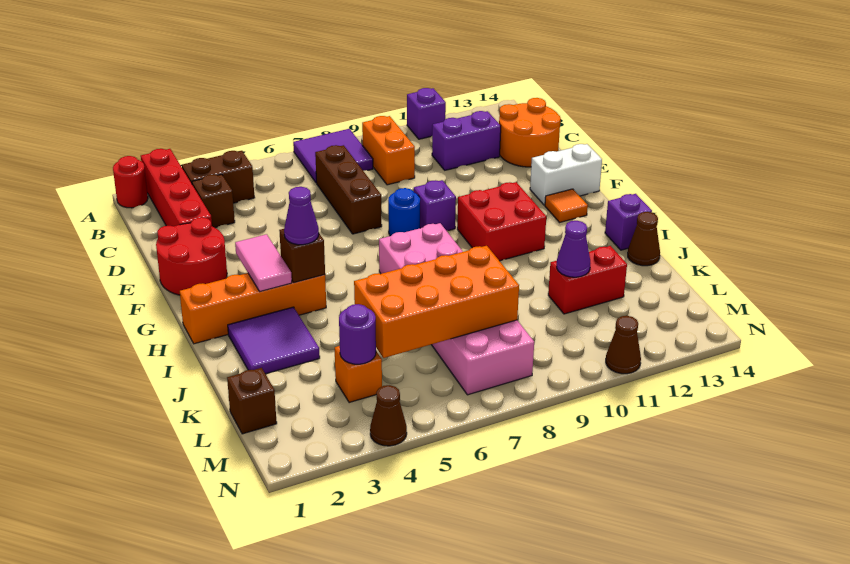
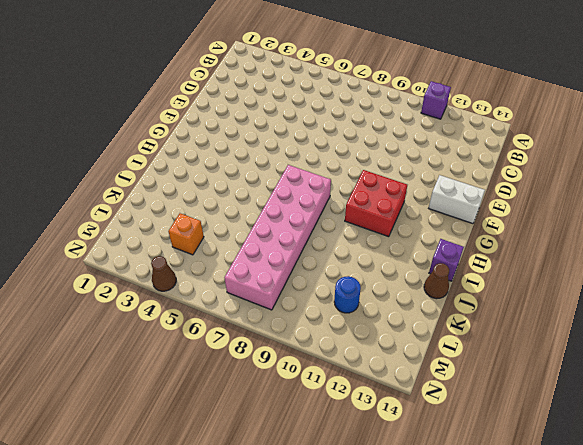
blue round brick L11 level 1 -> blue round brick F8 level 1
none -> red round brick A1 level 1
none -> red brick A2:D2 level 1
none -> purple tile A7:B8 level 1
none -> brown brick B3:B4 level 1

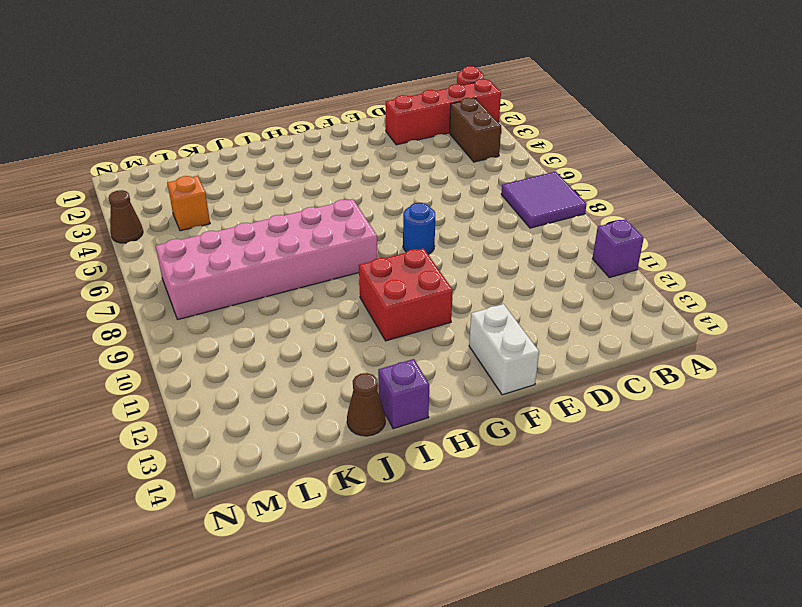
none -> orange brick B9:C9 level 1
none -> brown brick C3 level 1
none -> brown brick C7:E7 level 1
none -> purple brick C11:C12 level 1

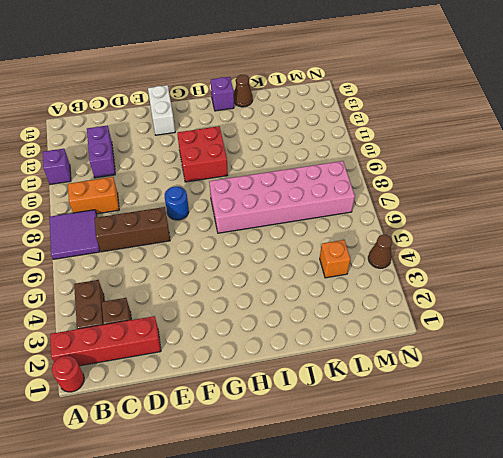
none -> orange round brick C13:D14 level 1
none -> red round brick E1:F2 level 1
none -> purple brick F9 level 1
none -> orange tile G13 level 1

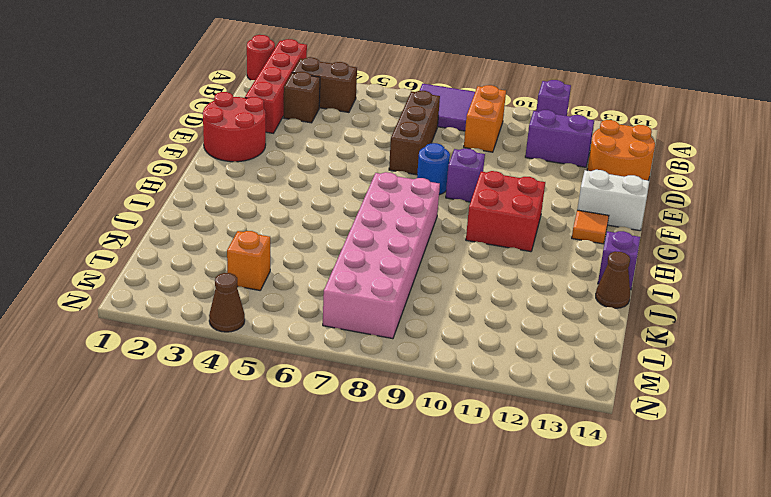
none -> orange brick H1:H4 level 1
none -> purple tile I2:J3 level 1
none -> red brick K11:K12 level 1
none -> brown brick L1 level 1

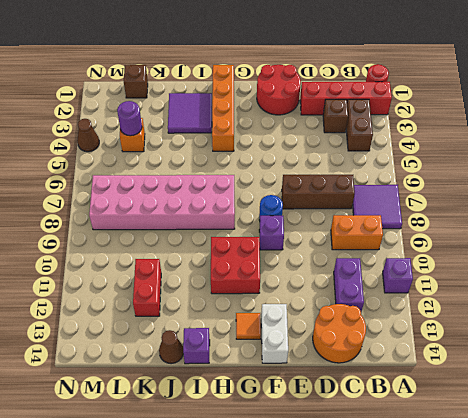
none -> brown cone N11 level 1
none -> pink tile G3:H3 level 2
none -> brown brick H4 level 2
none -> orange brick K5:L8 level 2

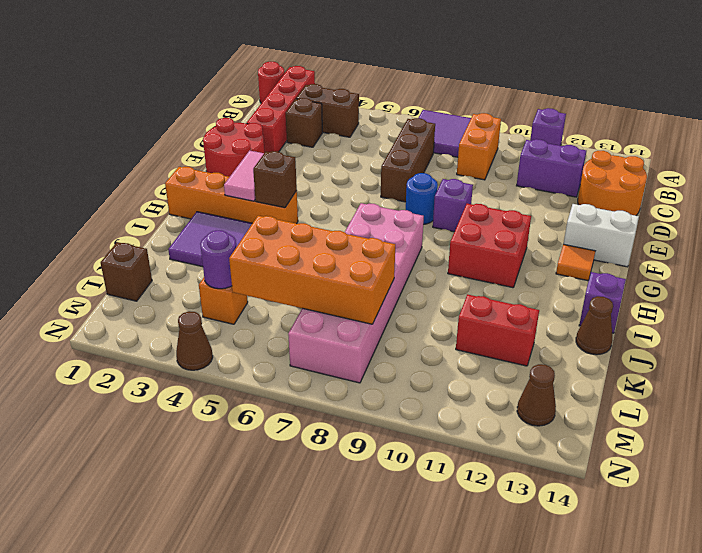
brown cone M13 level 1 -> brown cone N11 level 1
none -> purple cone K11 level 2
none -> purple cone H4 level 3

